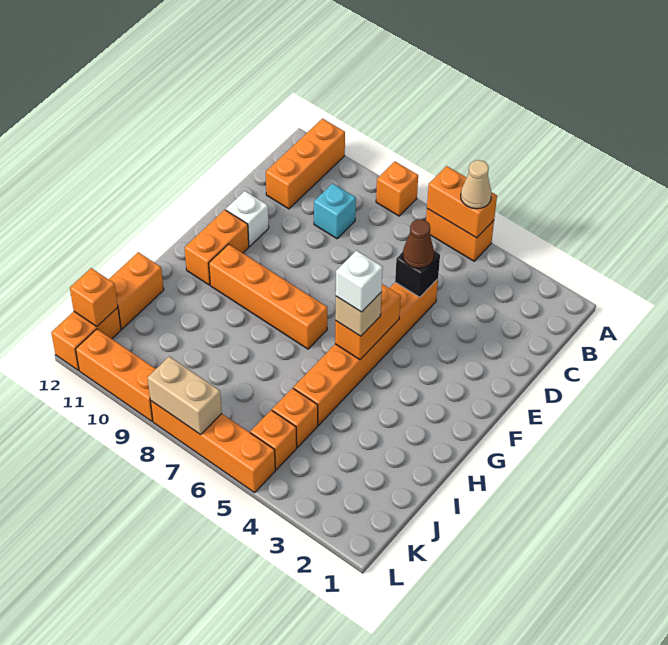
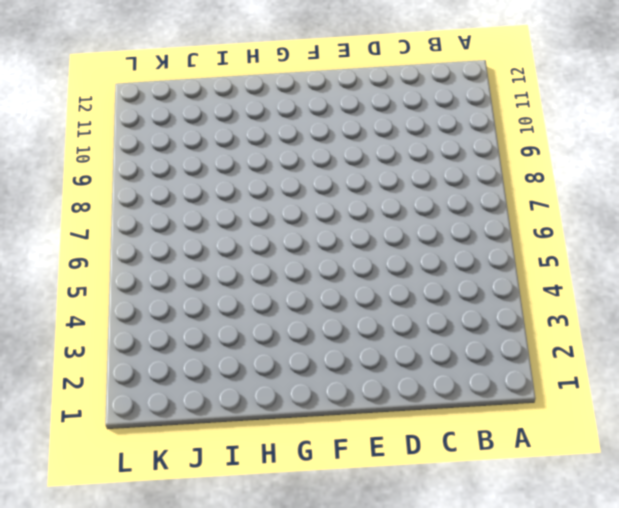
none -> orange brick A5:A6 level 1
none -> orange brick A8 level 1
none -> orange brick A11:C11 level 1

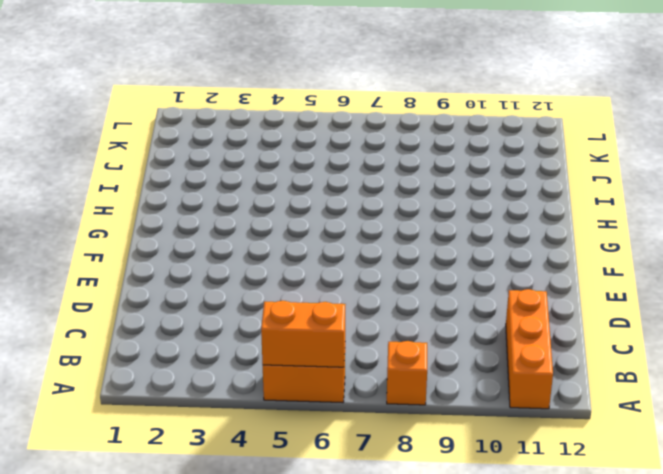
none -> cyan brick C9 level 1
none -> orange brick D5:I5 level 1
none -> white brick E11 level 1

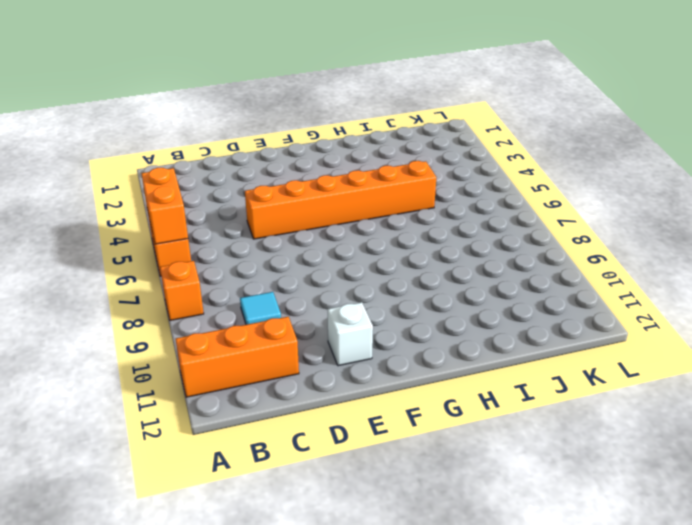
cyan tile C9 level 1 -> cyan brick C9 level 1
none -> orange brick F11:G11 level 1
none -> orange brick G7:G10 level 1
none -> orange brick I12:J12 level 1

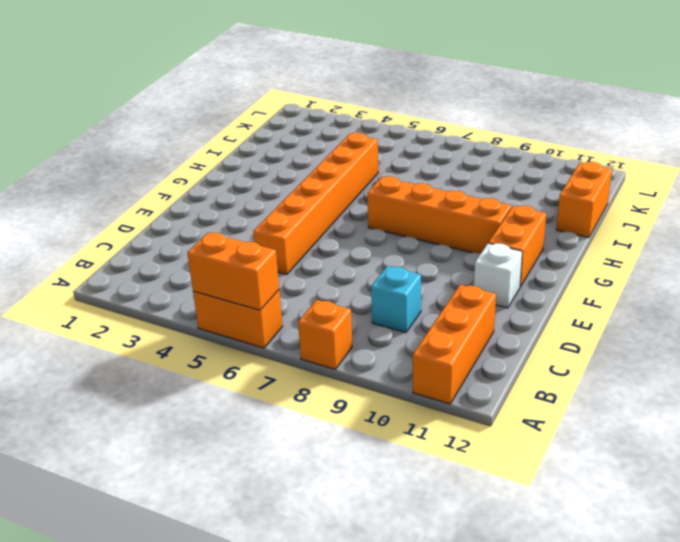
none -> orange brick J5 level 1
none -> orange brick K5 level 1
none -> orange brick K12:L12 level 1

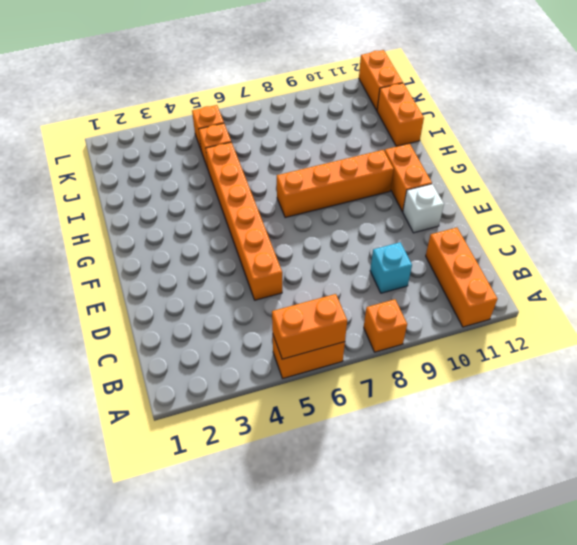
none -> orange brick L5:L8 level 1
none -> orange brick L9:L11 level 1
none -> black brick D5 level 2

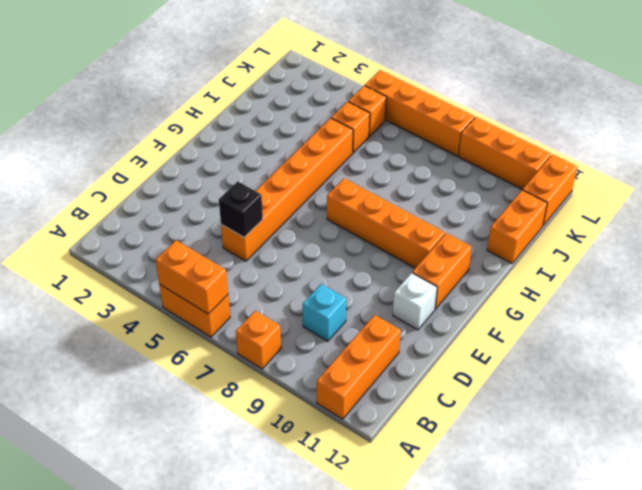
none -> orange brick F5:G5 level 2
none -> orange brick K12 level 2
none -> tan brick L7:L8 level 2

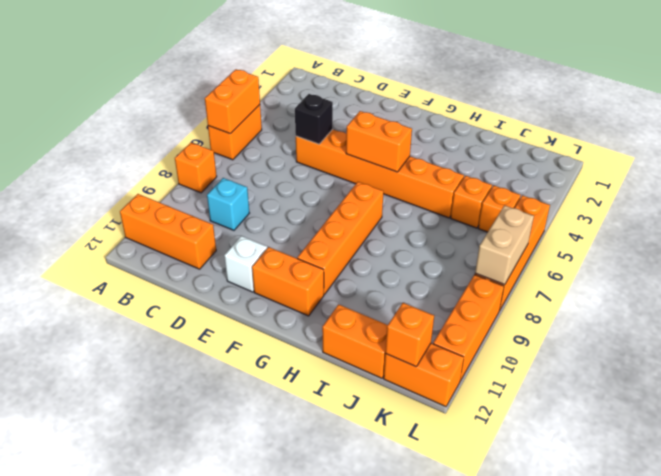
none -> tan cone A5 level 3
none -> brown cone D5 level 3
none -> tan brick G5 level 3

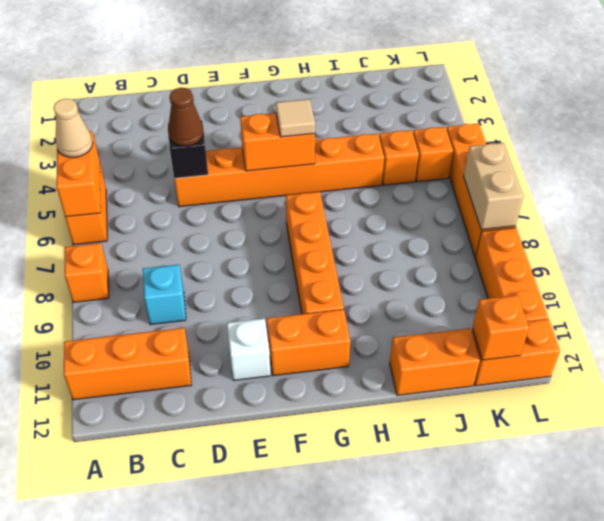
tan tile G5 level 3 -> tan brick G5 level 3
none -> white brick G5 level 4

